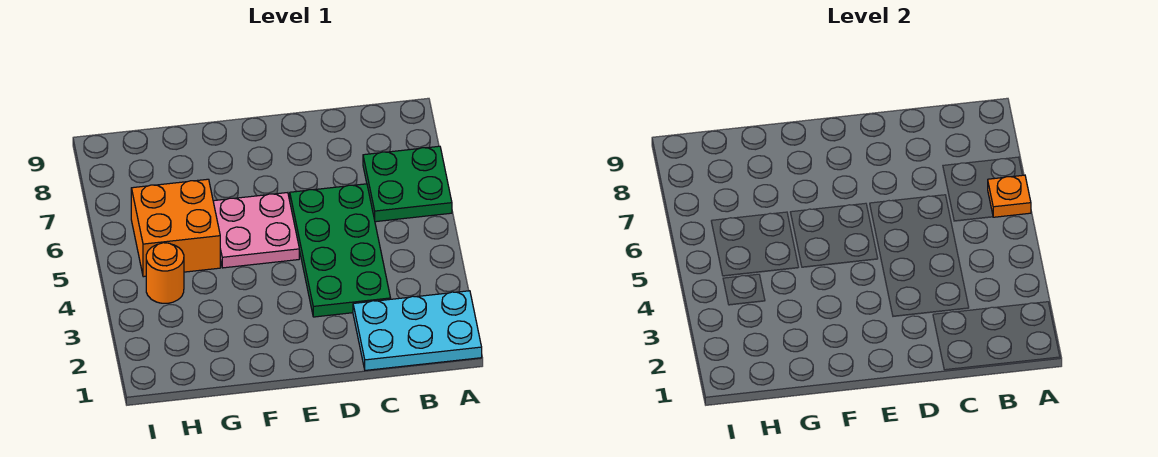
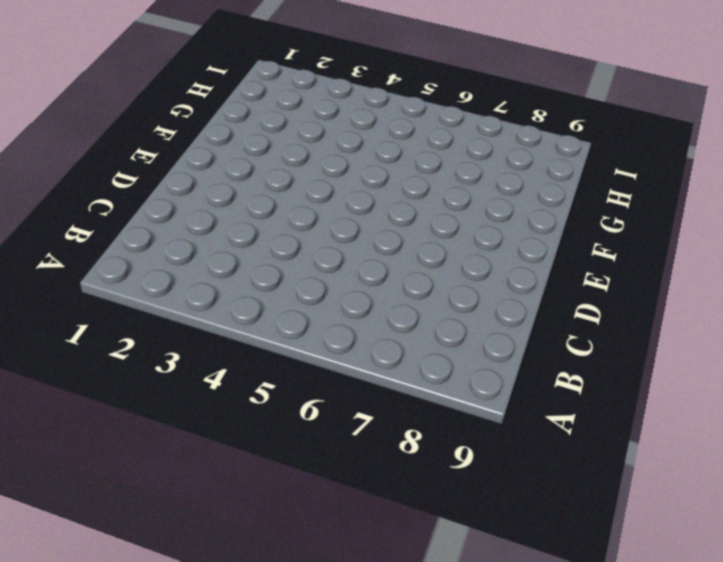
none -> cyan plate A1:C2 level 1
none -> green plate A6:B7 level 1

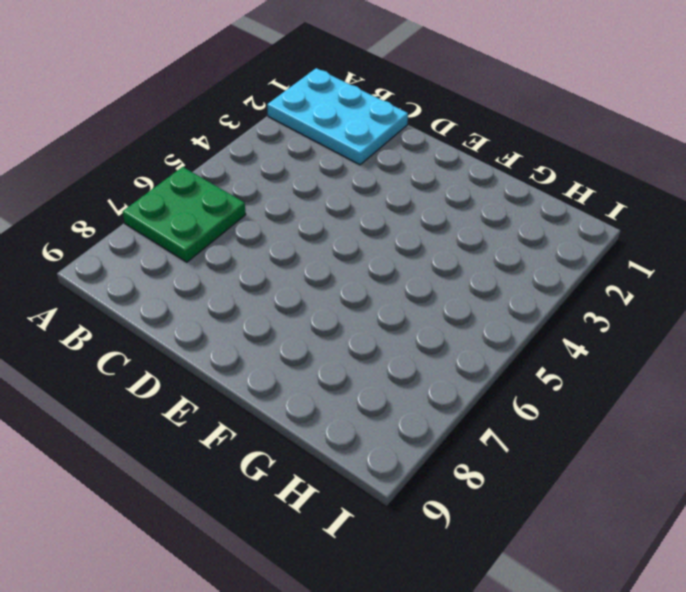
none -> green plate C3:D6 level 1
none -> pink plate E5:F6 level 1

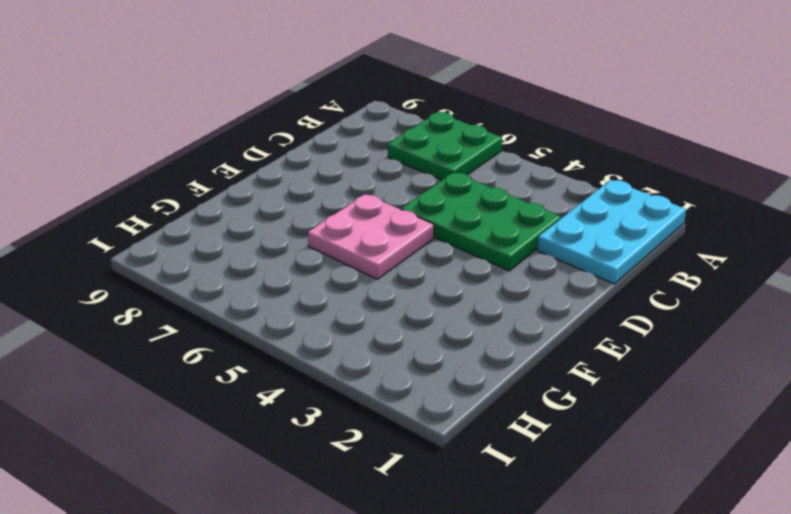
green plate C3:D5 level 1 -> green plate C3:D6 level 1
none -> orange brick G5:H6 level 1
none -> orange round brick H4 level 1

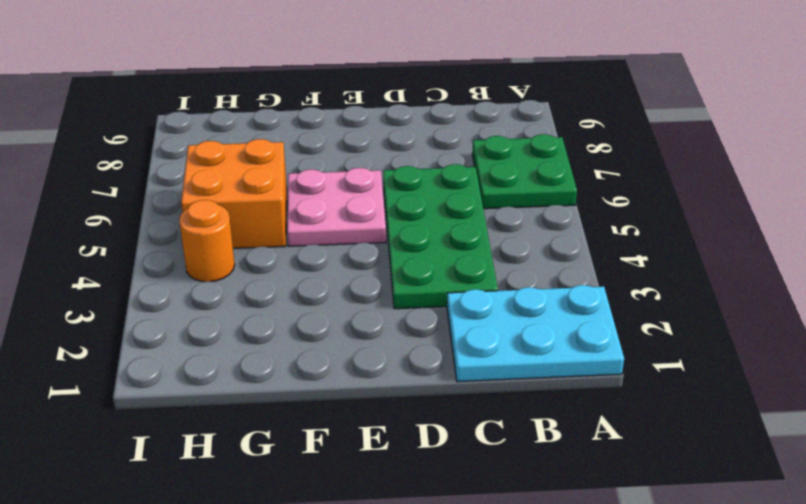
none -> orange plate A6 level 2

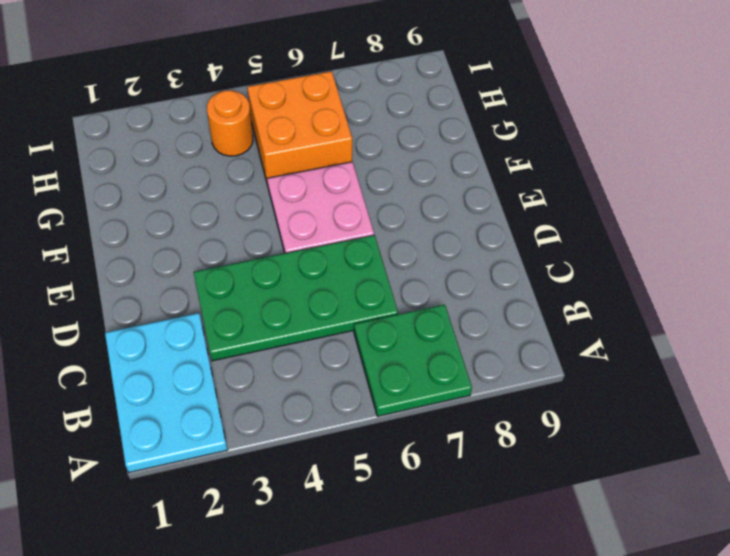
none -> orange plate A6 level 2

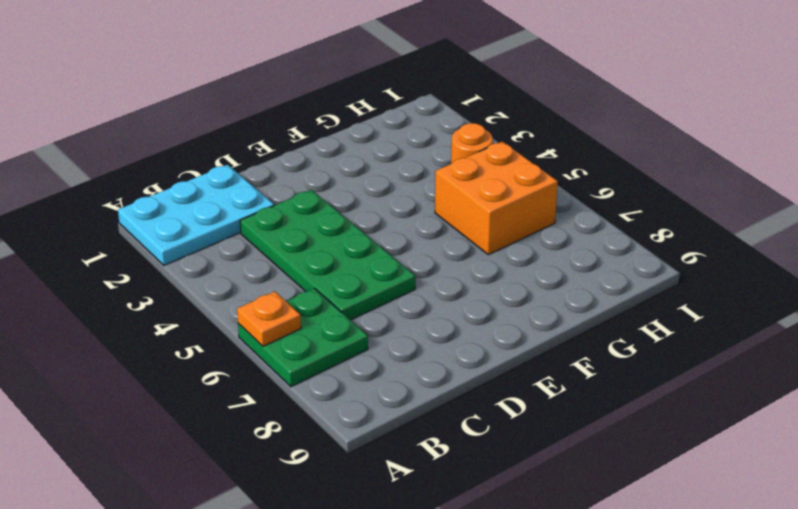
none -> pink plate E5:F6 level 1

